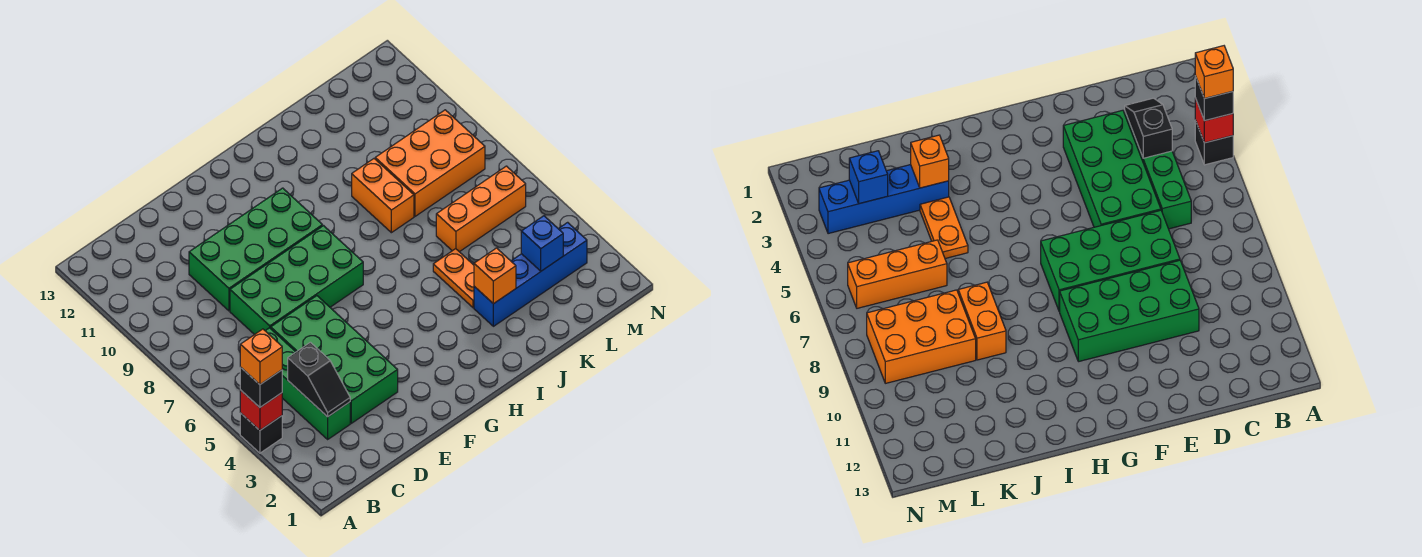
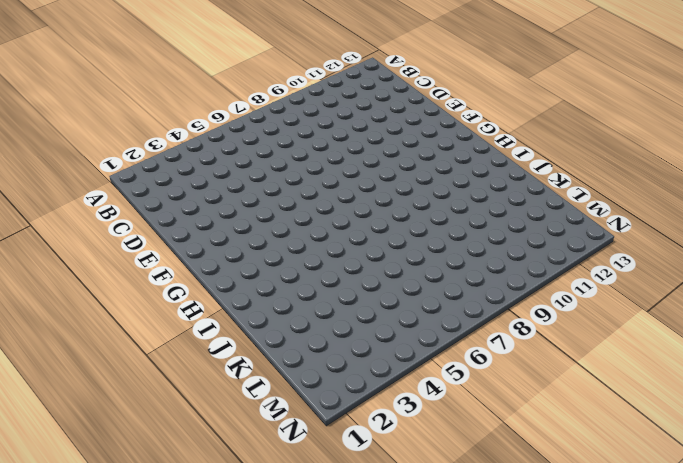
none -> black brick A4 level 1
none -> green brick C3:C6 level 1
none -> green brick D3:E6 level 1

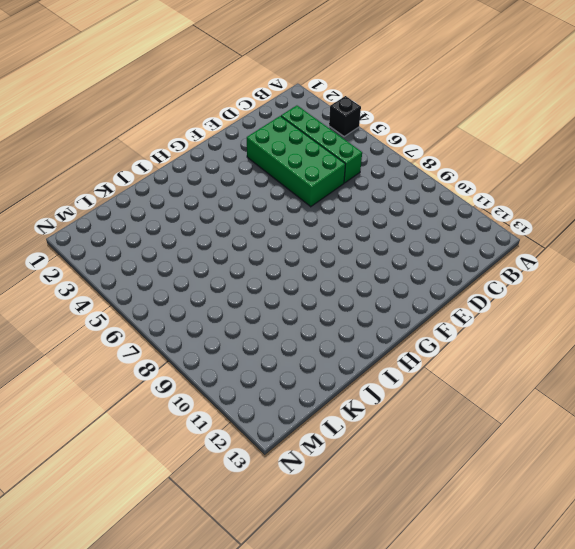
none -> green brick D7:G8 level 1
none -> green brick D9:G10 level 1
none -> blue brick J3:M3 level 1

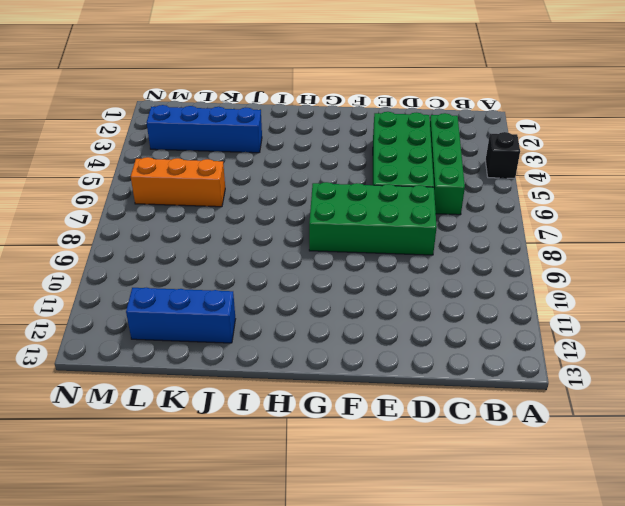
blue brick J12:L12 level 1 -> none
none -> green brick D9:G10 level 1
none -> orange plate J4:J5 level 1
none -> orange brick J8:J9 level 1

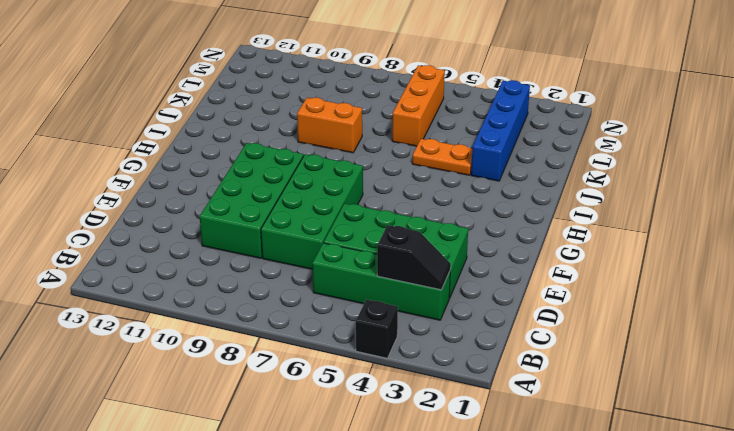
none -> orange brick K8:M9 level 1
none -> red brick A4 level 2
none -> orange brick J3 level 2

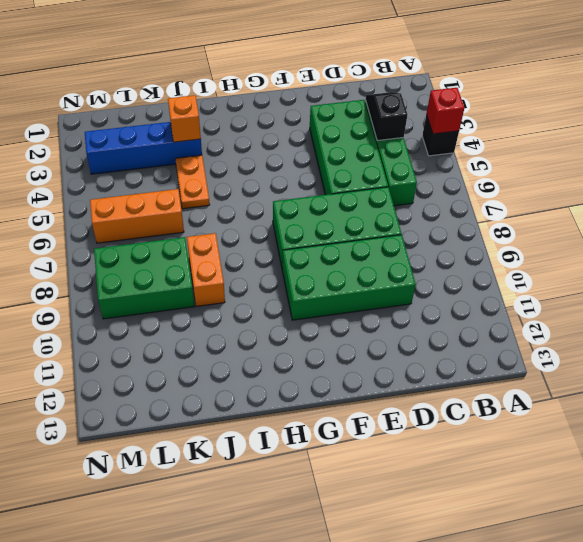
green brick K8:M9 level 1 -> orange brick K8:M9 level 1
none -> blue brick L3 level 2
none -> black brick A4 level 3
none -> orange brick A4 level 4

